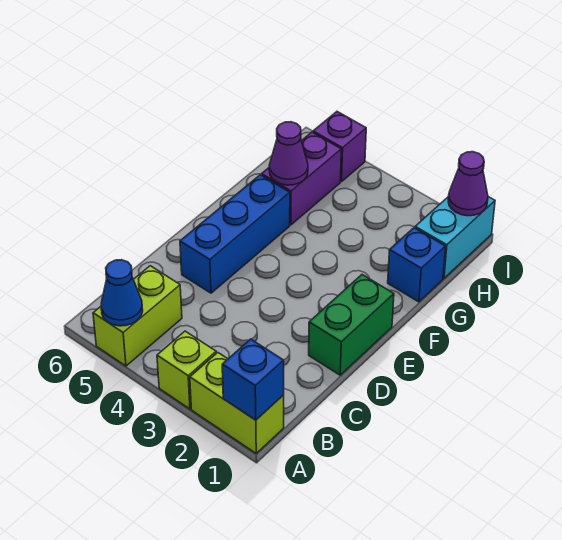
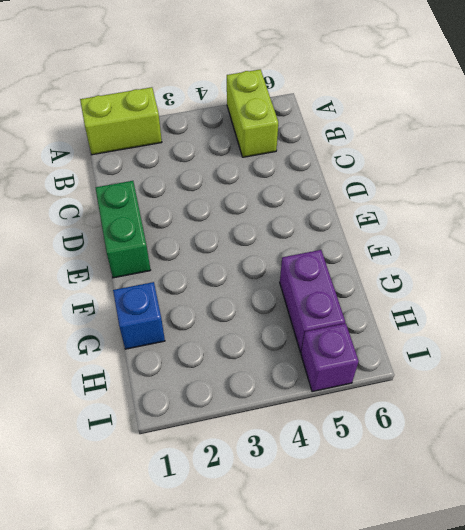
none -> lime brick A3 level 1
none -> blue brick D5:F5 level 1
none -> cyan brick H1:I1 level 1

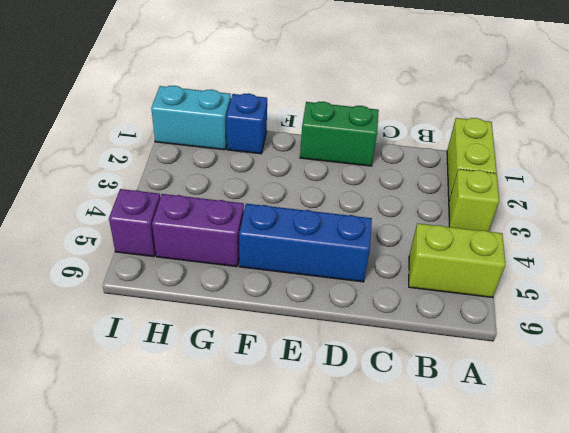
none -> blue brick A1 level 2
none -> blue cone A5 level 2
none -> purple cone G5 level 2

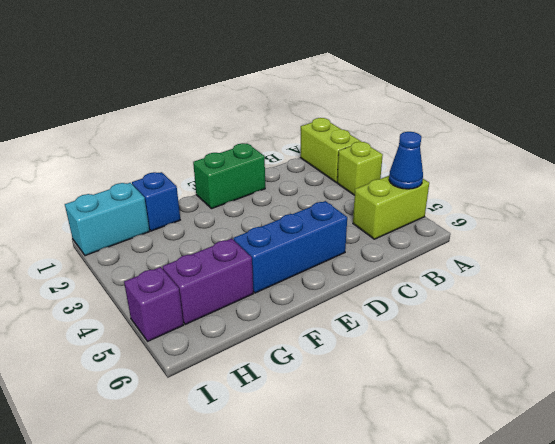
none -> blue brick A1 level 2
none -> purple cone G5 level 2
none -> purple cone I1 level 2

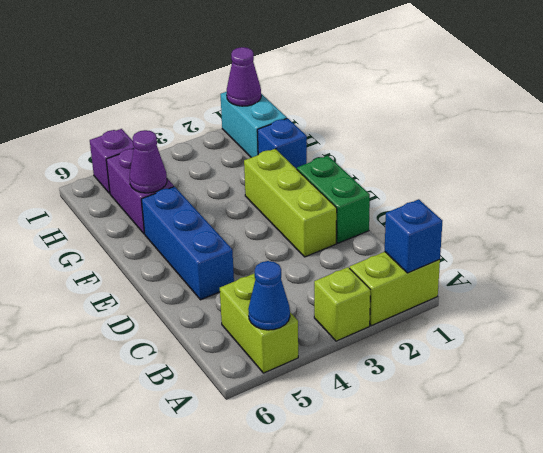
lime brick D2:F2 level 1 -> none

